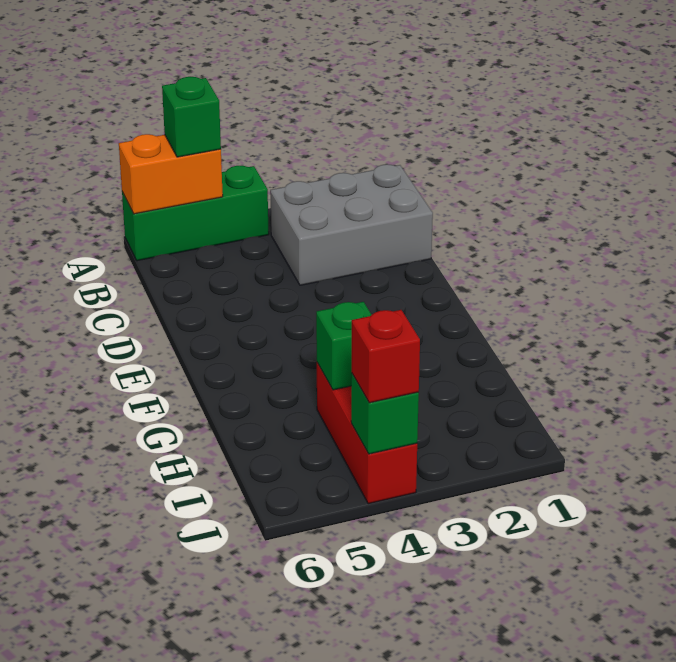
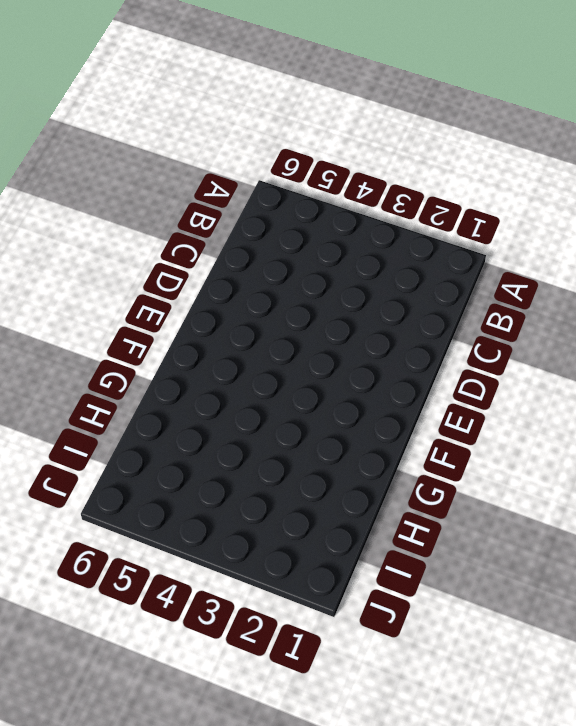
none -> green brick A4:A6 level 1
none -> grey brick B1:C3 level 1

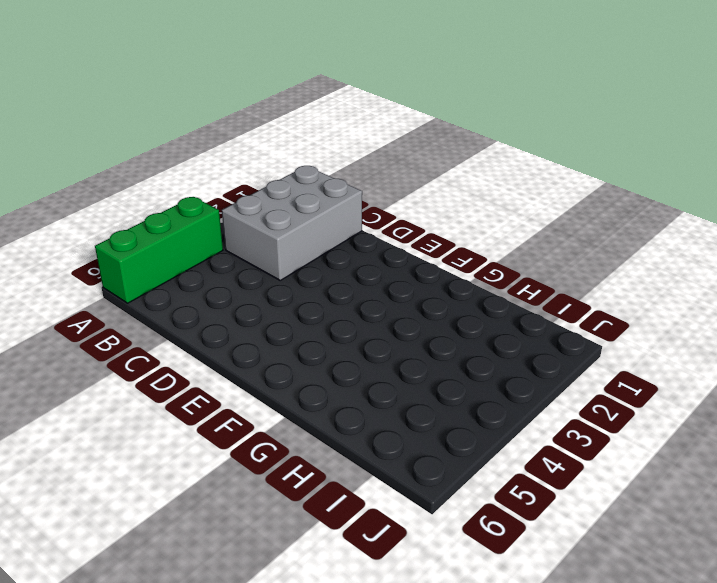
none -> red brick H4:J4 level 1
none -> orange brick A5:A6 level 2

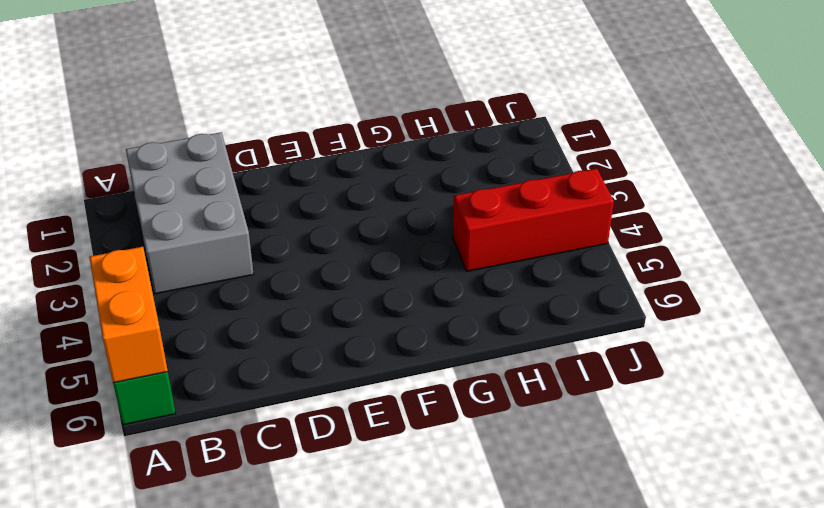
none -> green brick H4 level 2
none -> green brick J4 level 2

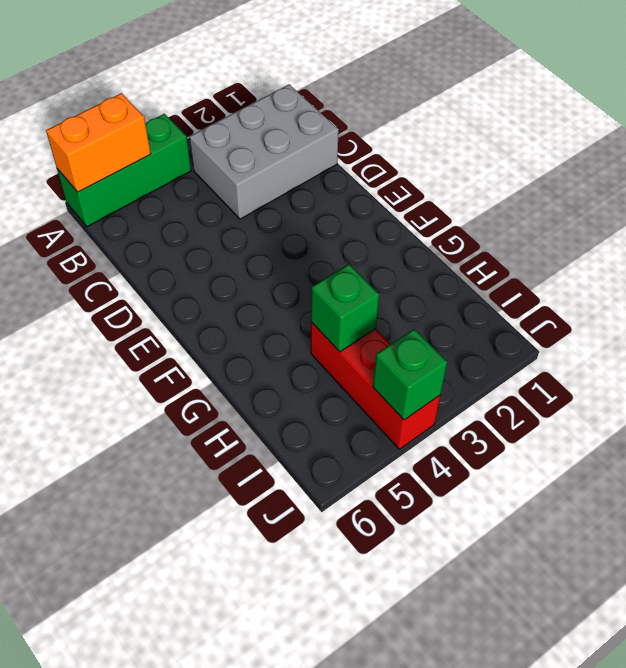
none -> green brick A5 level 3
none -> red brick J4 level 3

